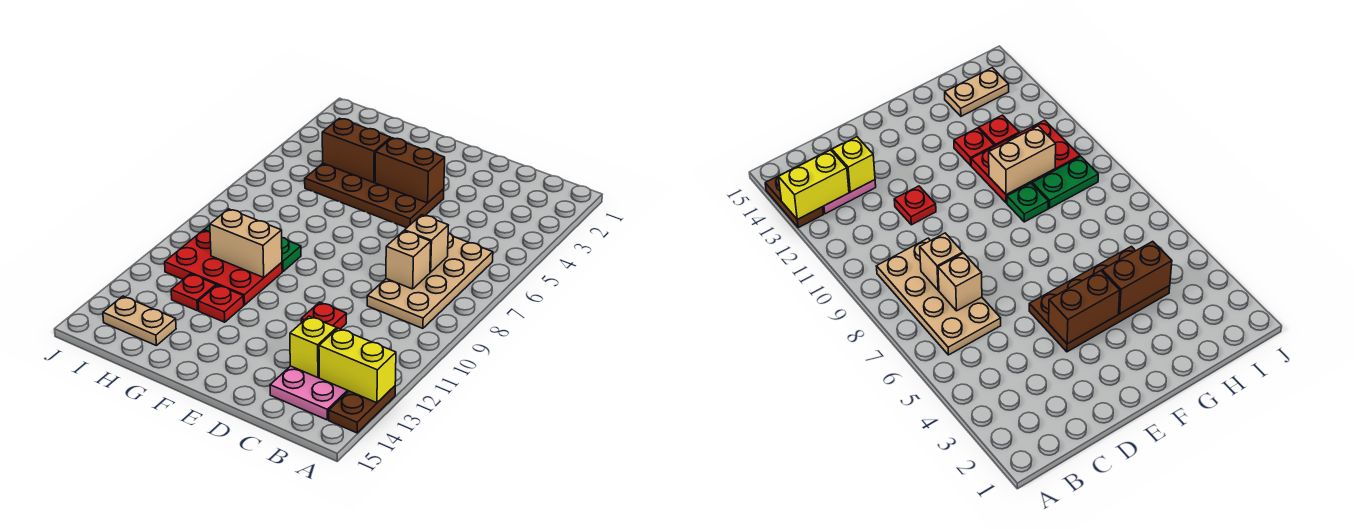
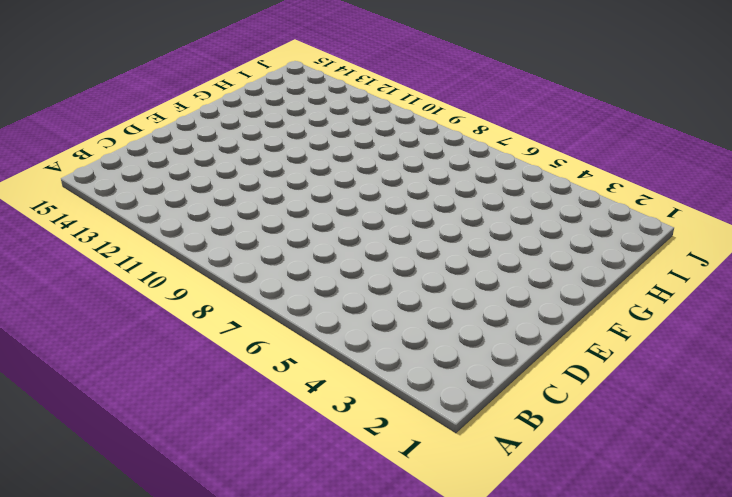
none -> brown plate A13:A14 level 1
none -> tan plate B6:C9 level 1
none -> pink plate B13:C14 level 1

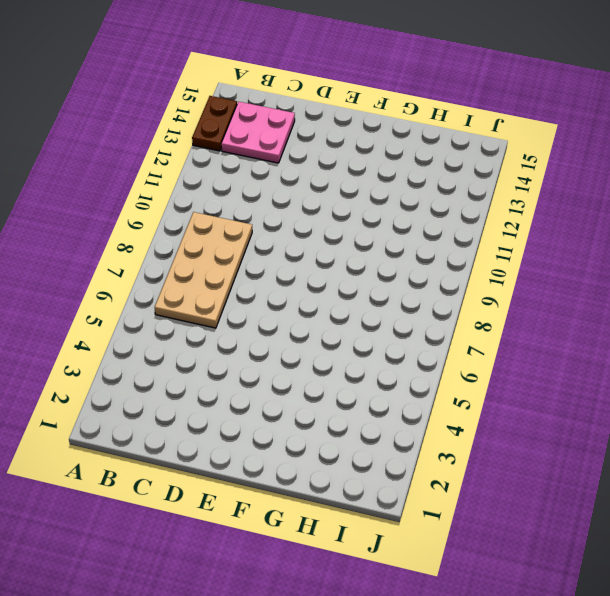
none -> red plate D11 level 1
none -> brown plate E4:H5 level 1
none -> green plate G9 level 1

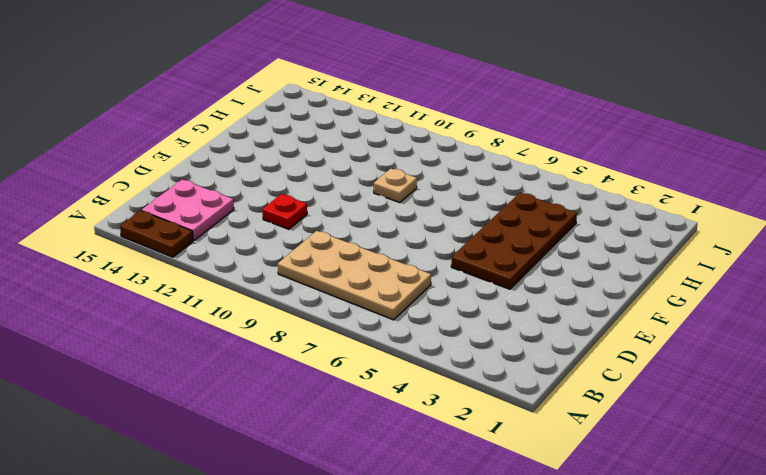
tan plate G9 level 1 -> green plate G9 level 1
none -> red plate G10:I11 level 1
none -> red plate G12 level 1
none -> green plate H9:I9 level 1

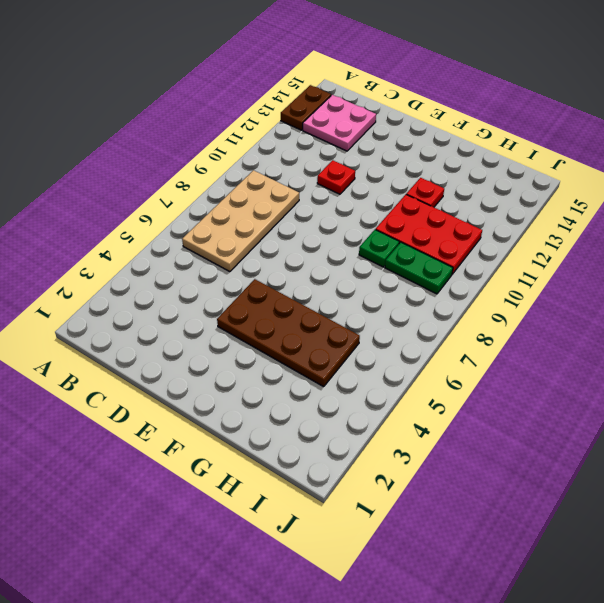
none -> red plate H12 level 1
none -> tan plate H14:I14 level 1
none -> yellow brick A13:B13 level 2

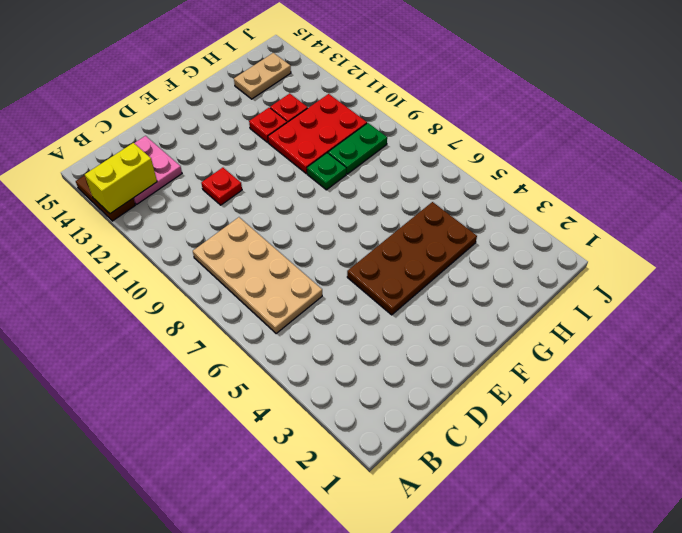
none -> tan brick C7 level 2
none -> tan brick C8 level 2
none -> yellow brick C13 level 2

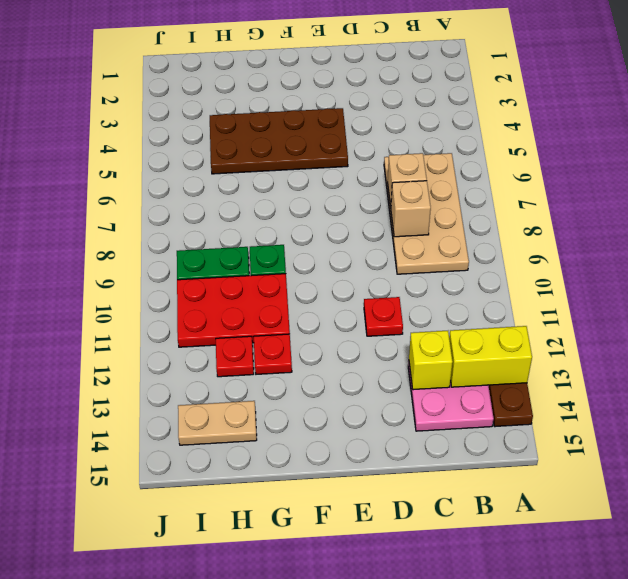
none -> brown brick E4:F4 level 2
none -> brown brick G4:H4 level 2
none -> tan brick G10:H10 level 2

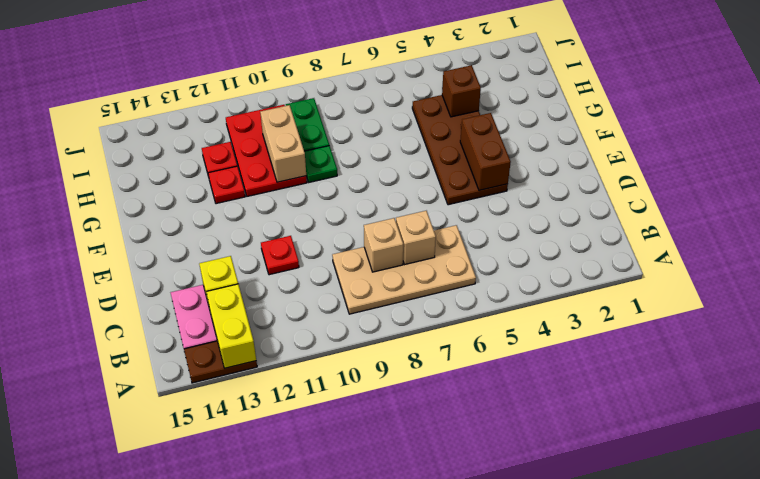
brown brick H4 level 2 -> brown brick G4:H4 level 2
none -> tan plate H14:I14 level 1

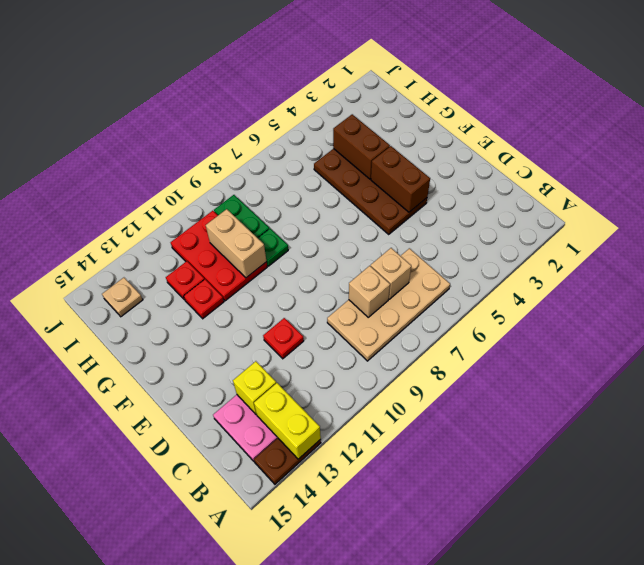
tan plate I14 level 1 -> tan plate H14:I14 level 1

